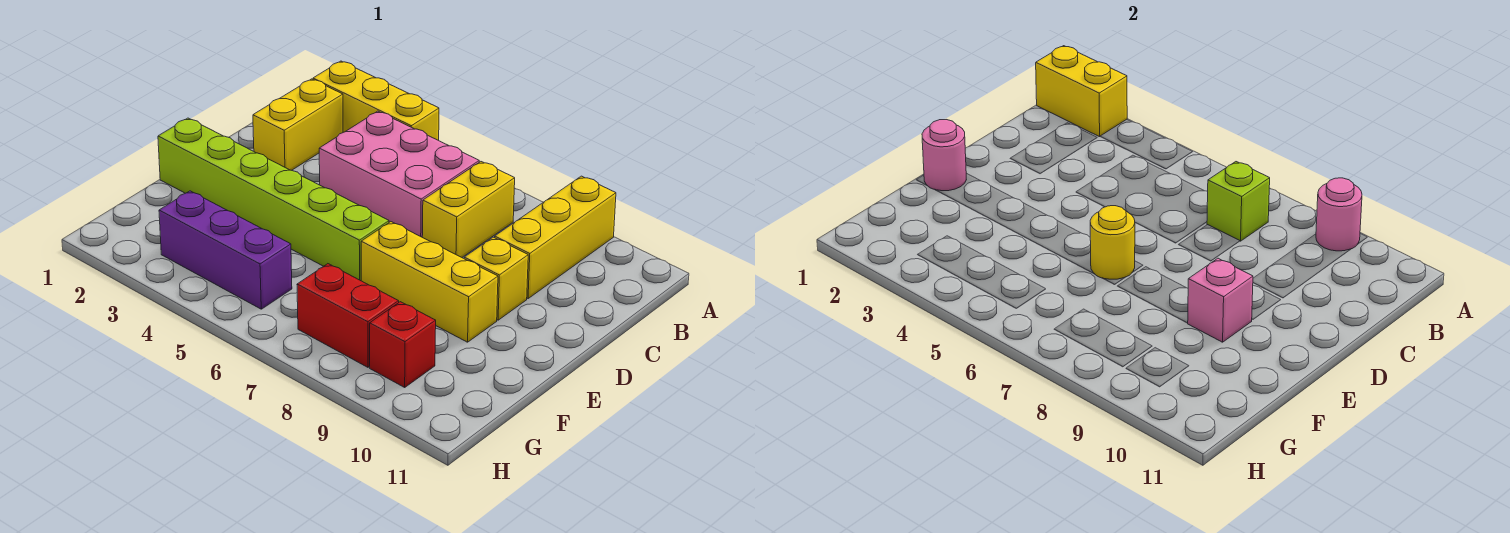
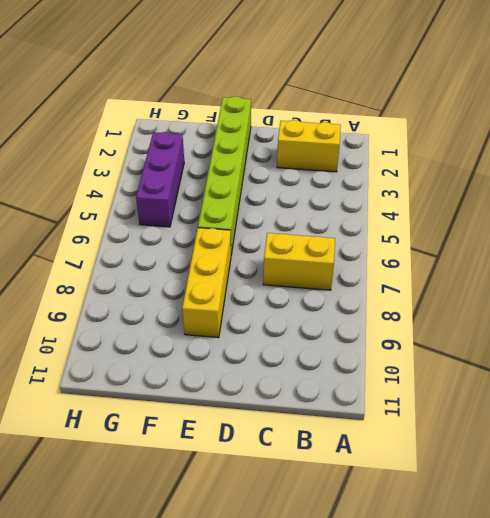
none -> yellow brick A2:A4 level 1
none -> yellow brick A9:C9 level 1
none -> pink brick B4:C6 level 1

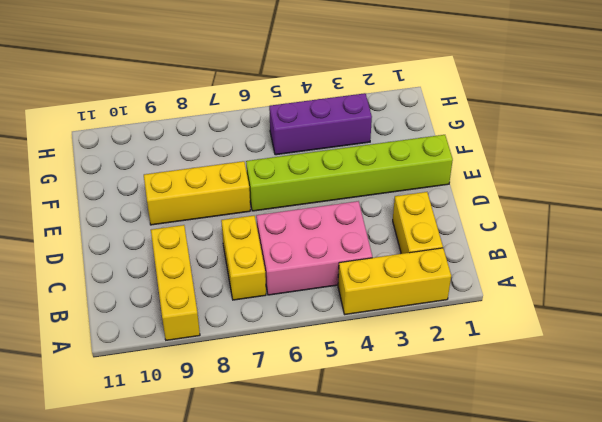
none -> yellow brick D9 level 1
none -> red brick G7:G8 level 1
none -> red brick G9 level 1

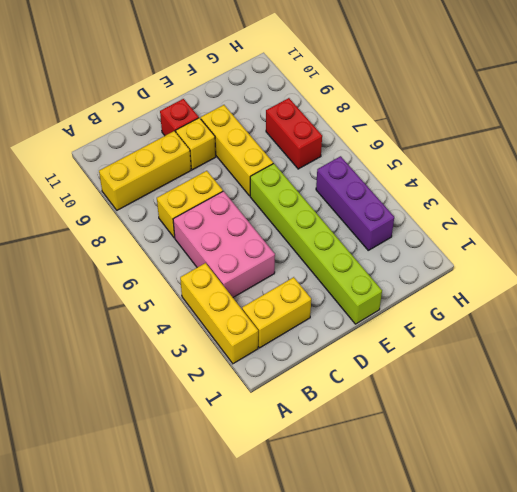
red brick D10 level 1 -> red brick G9 level 1
none -> yellow brick A1:A2 level 2
none -> pink round brick A9 level 2
none -> lime brick B7 level 2

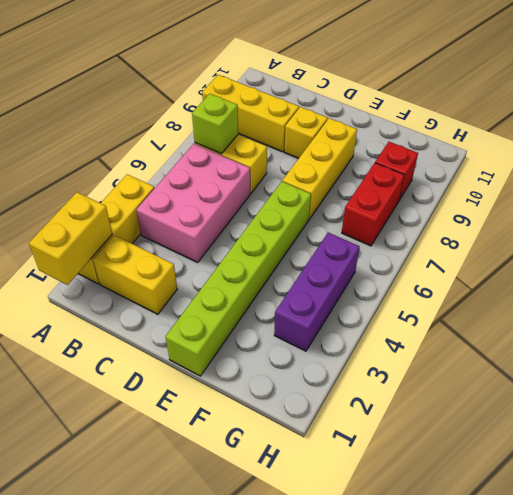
none -> pink round brick A9 level 2
none -> pink round brick E1 level 2
none -> yellow round brick E6 level 2

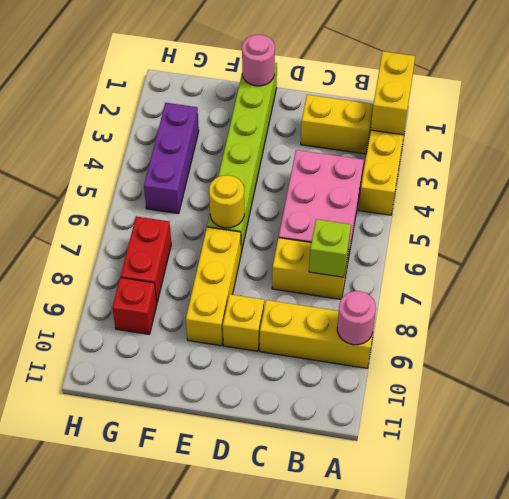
none -> pink brick E9 level 2

